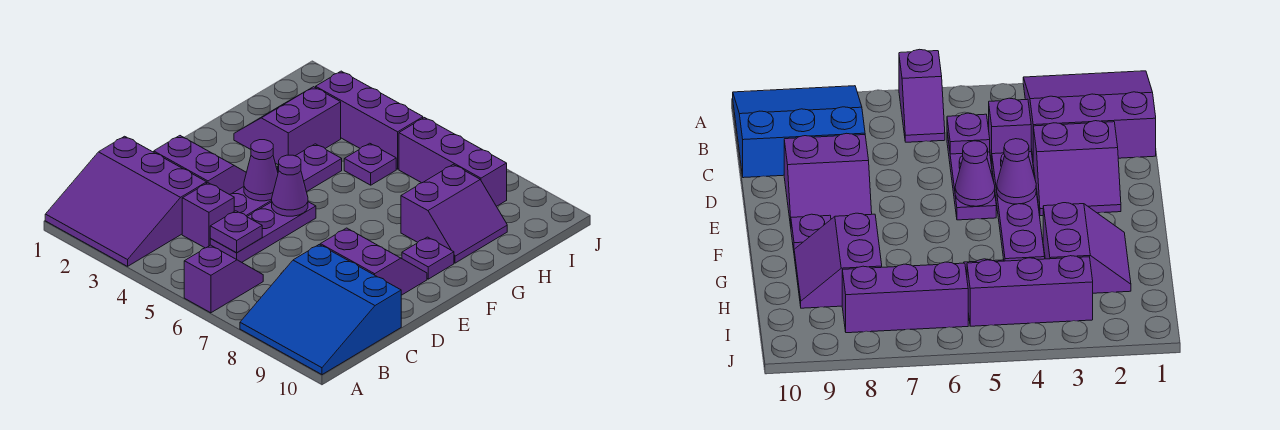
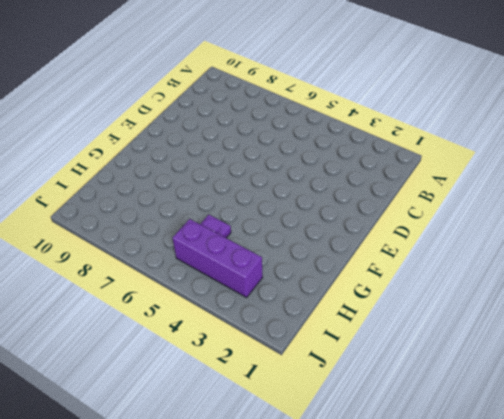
none -> purple slope A1:C3 level 1 top C
none -> purple slope A6:B6 level 1 top A
none -> blue slope A8:C10 level 1 top C

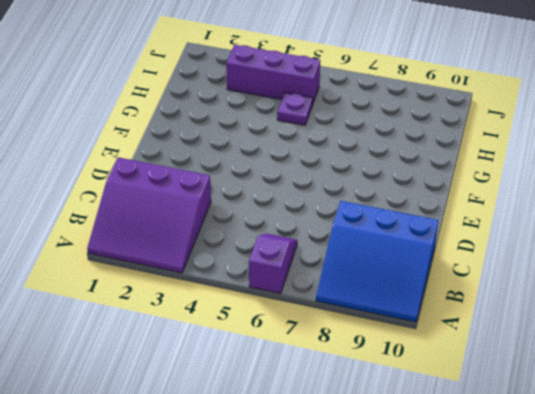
none -> purple brick C4 level 1
none -> purple plate C5:E5 level 1
none -> purple slope D2:E3 level 1 top D

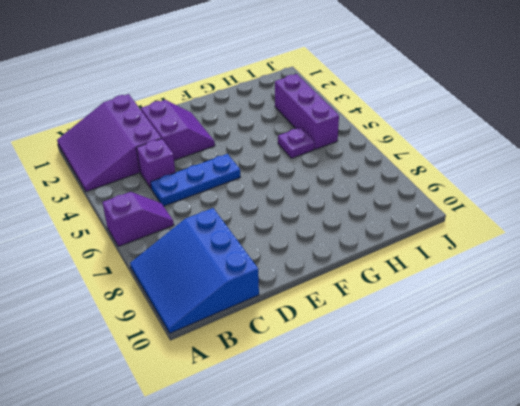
blue plate C5:E5 level 1 -> purple plate C5:E5 level 1
none -> purple plate D4:G4 level 1
none -> purple slope D8:E9 level 1 top D
none -> purple plate F9 level 1

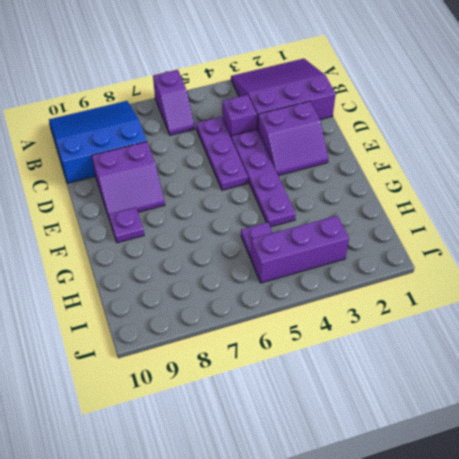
none -> purple slope G2:H3 level 1 top 3
none -> purple slope G8:H9 level 1 top 8
none -> purple brick I6:I8 level 1

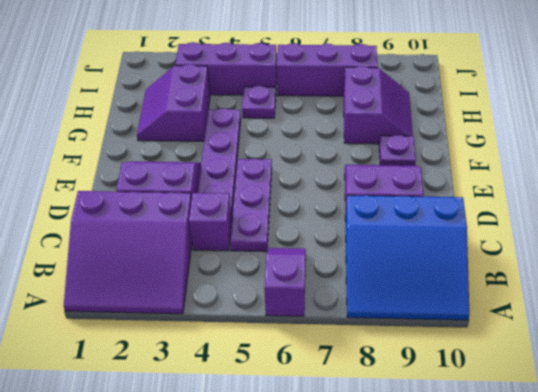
none -> purple plate C5 level 2
none -> purple cone E4 level 2
none -> purple cone E5 level 2

